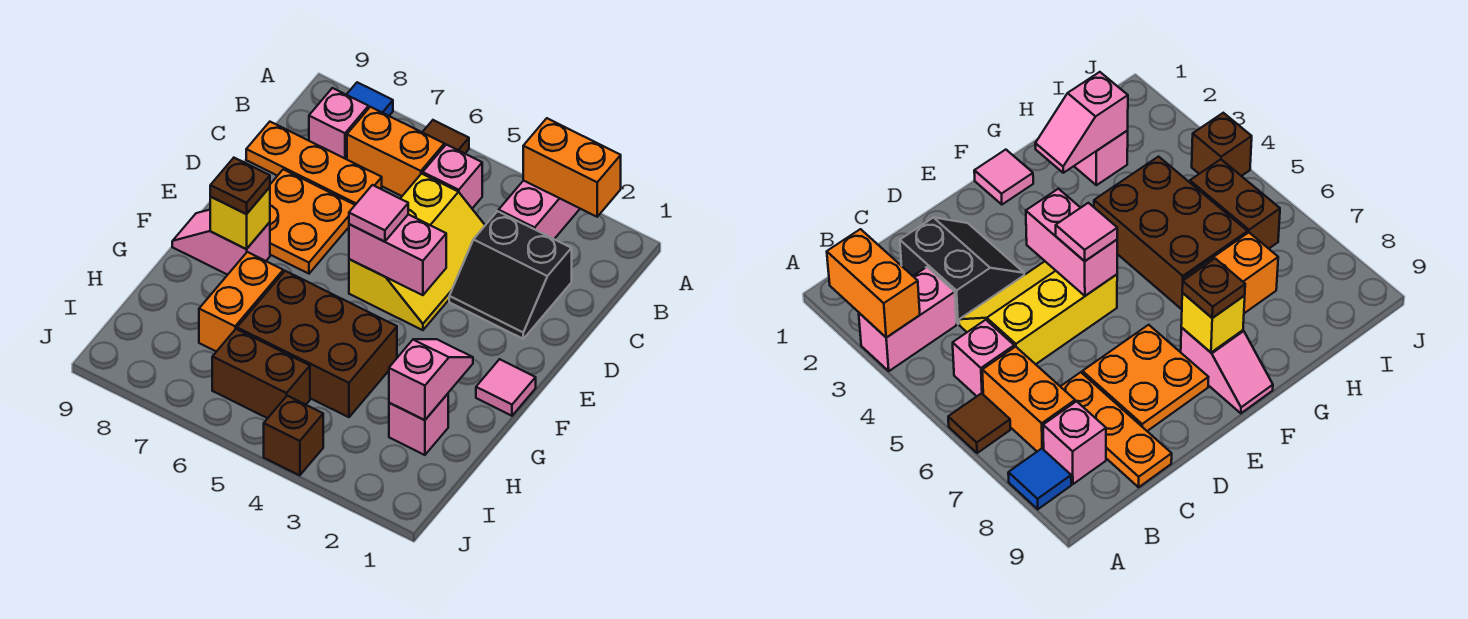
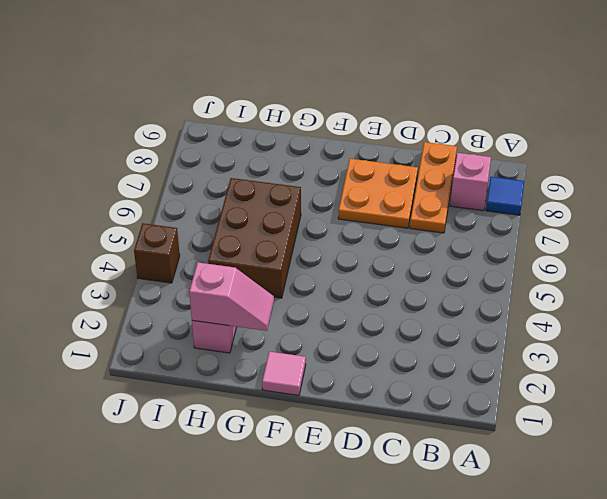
none -> pink brick A3:B3 level 1
none -> brown tile A6 level 1
none -> pink brick B5 level 1

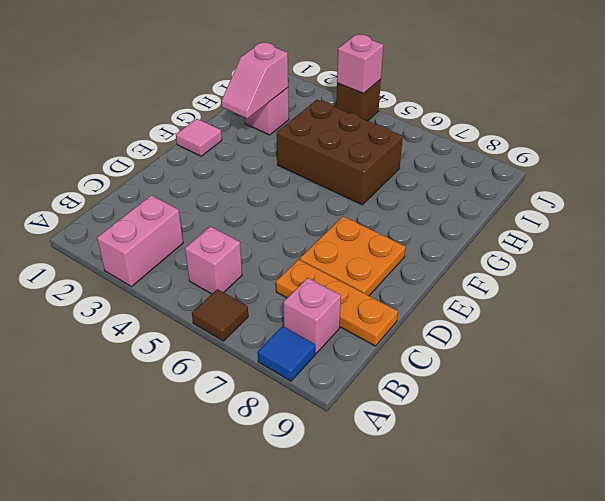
pink brick J4 level 2 -> none
none -> orange brick B6:B7 level 1
none -> black slope C2:D3 level 1 top C
none -> yellow slope C4:E5 level 1 top 5

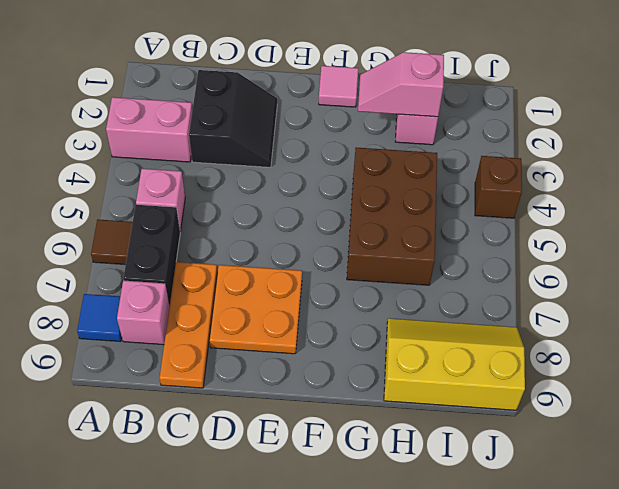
black brick B6:B7 level 1 -> orange brick B6:B7 level 1
yellow slope H8:J9 level 1 top 9 -> yellow slope C4:E5 level 1 top 5
none -> pink slope F8:F9 level 1 top 8
none -> orange brick G7:H7 level 1
none -> brown brick I5:I6 level 1

